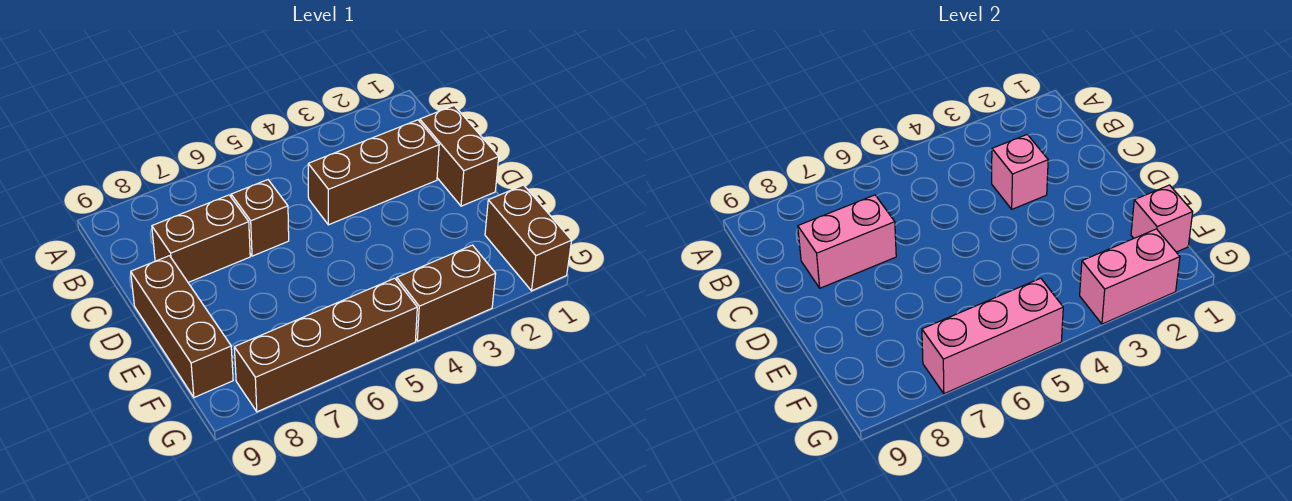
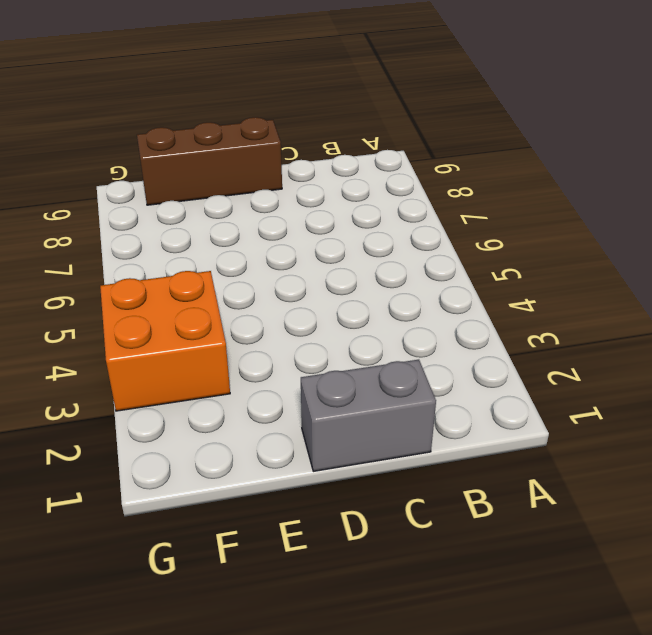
grey brick C1:D1 level 1 -> brown brick C1:D1 level 1
orange brick F3:G4 level 1 -> brown brick G3:G4 level 1
none -> brown brick C2:C4 level 1
none -> brown brick C6 level 1
none -> brown brick C7:C8 level 1

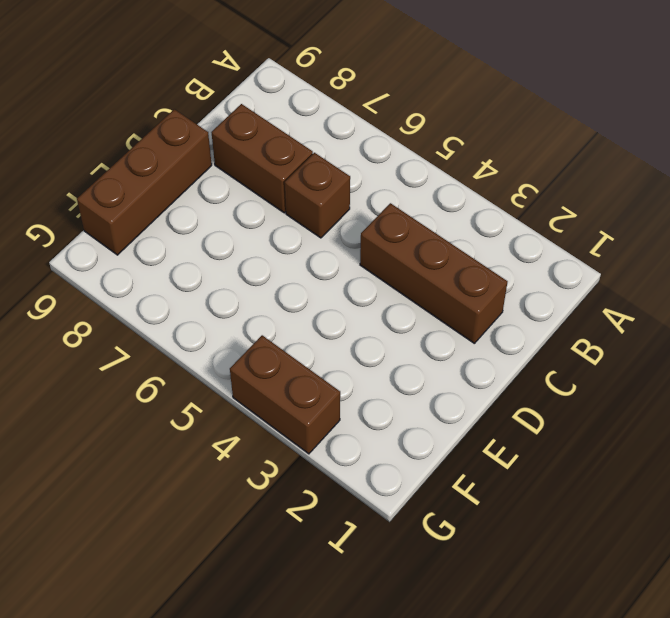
none -> brown brick C1:D1 level 1
none -> brown brick F1:G1 level 1
none -> brown brick G5:G8 level 1

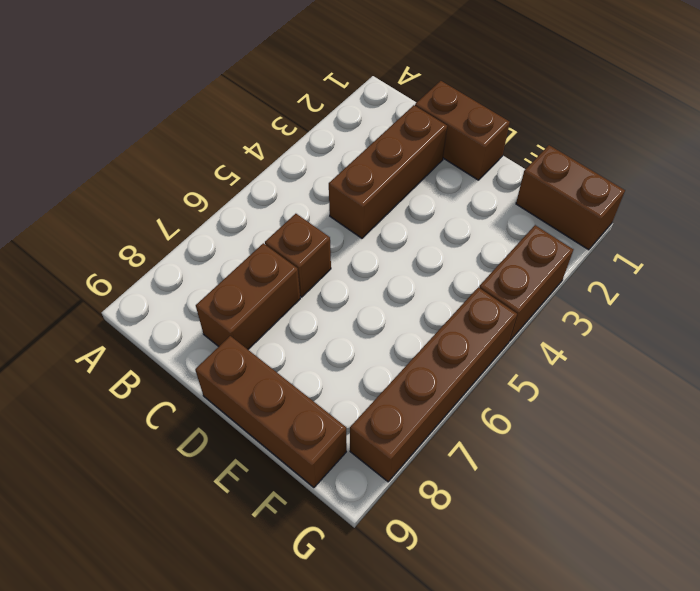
none -> pink brick C3 level 2
none -> pink brick C7:C8 level 2
none -> pink brick F1 level 2

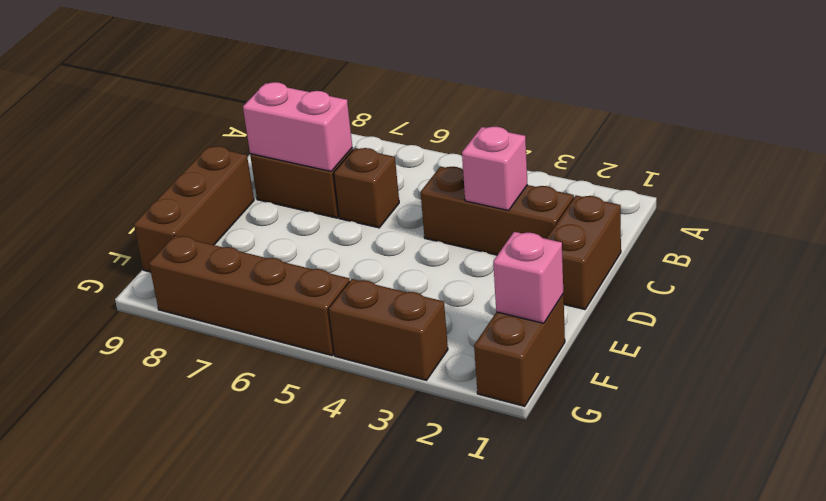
none -> pink brick G2:G3 level 2
none -> pink brick G5:G7 level 2

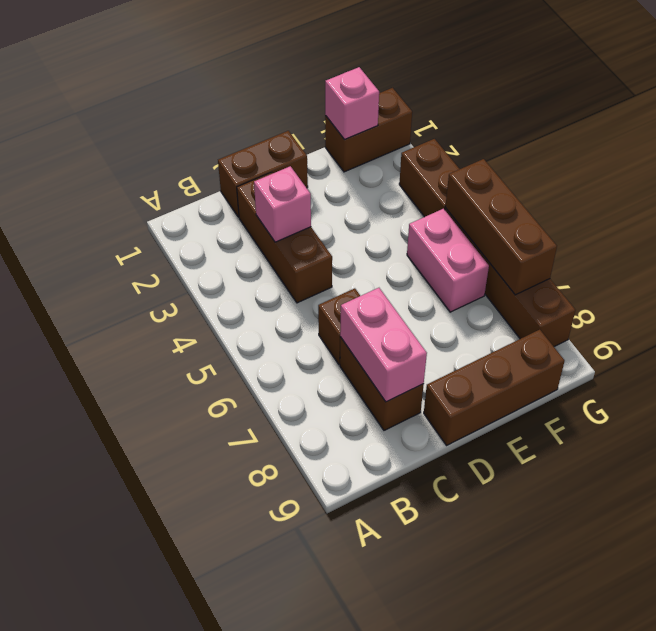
pink brick F5:F6 level 1 -> pink brick G2:G3 level 2
brown brick G5:G7 level 2 -> pink brick G5:G7 level 2

